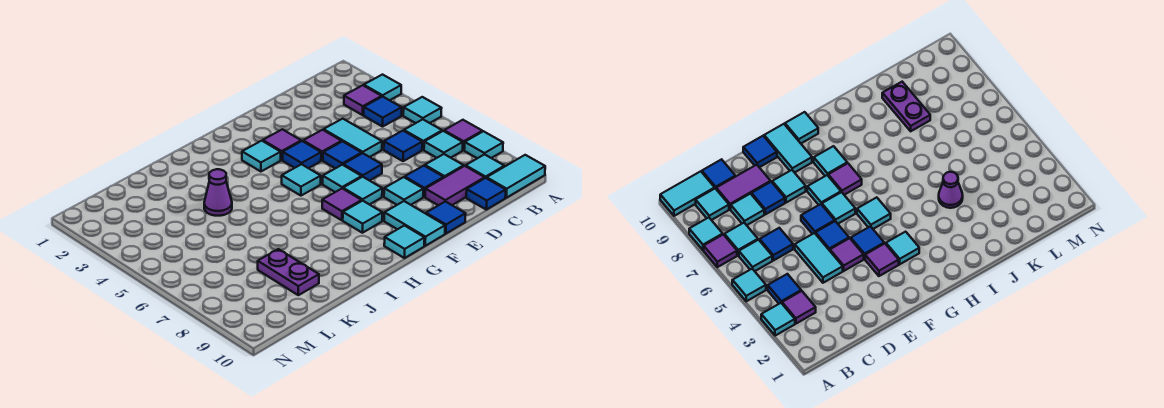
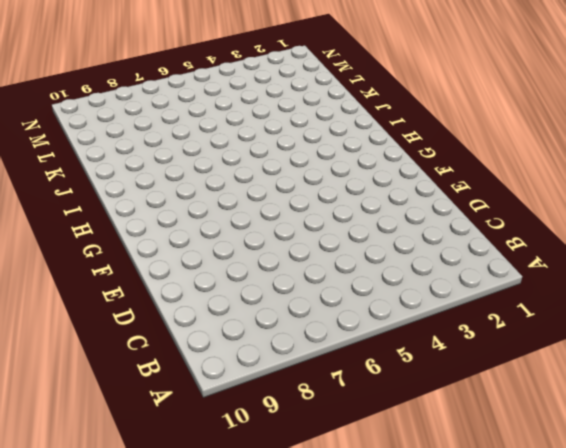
none -> cyan tile A3 level 1
none -> cyan tile A5 level 1
none -> purple tile A7 level 1
none -> cyan tile A8 level 1

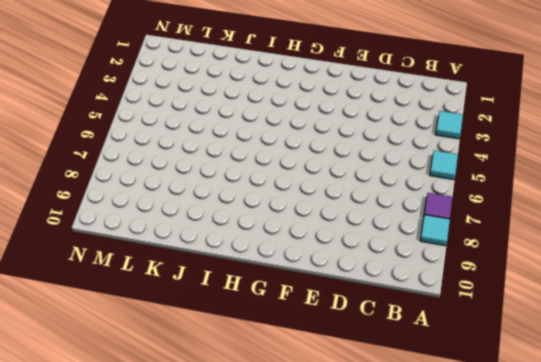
none -> cyan tile A10:B10 level 1
none -> purple tile B3 level 1
none -> blue tile B4 level 1
none -> cyan tile B6 level 1

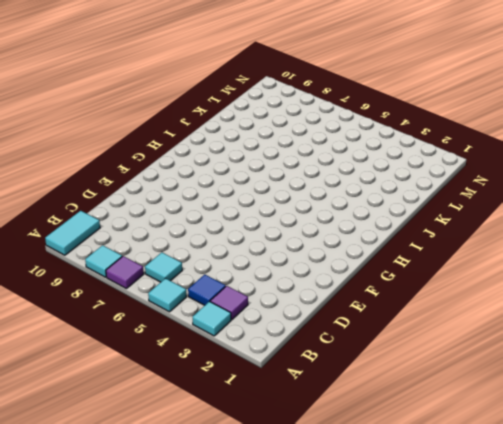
none -> cyan tile B7 level 1
none -> cyan tile B9 level 1
none -> blue tile C6 level 1
none -> cyan tile C8 level 1

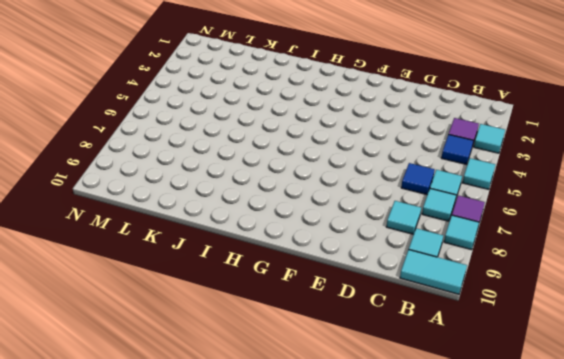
none -> purple tile C9:D9 level 1
none -> blue tile C10 level 1
none -> cyan tile D4:D5 level 1
none -> blue tile D8 level 1

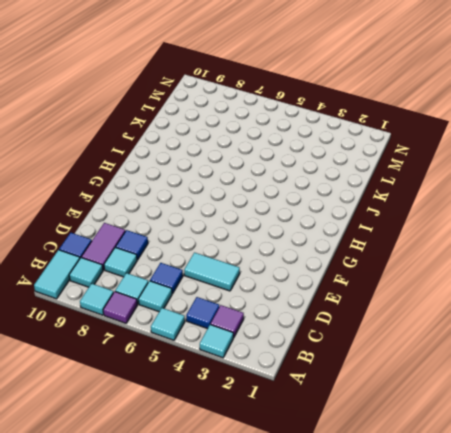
none -> purple tile E4 level 1
none -> blue tile E5 level 1
none -> blue tile E6 level 1
none -> cyan tile E8 level 1

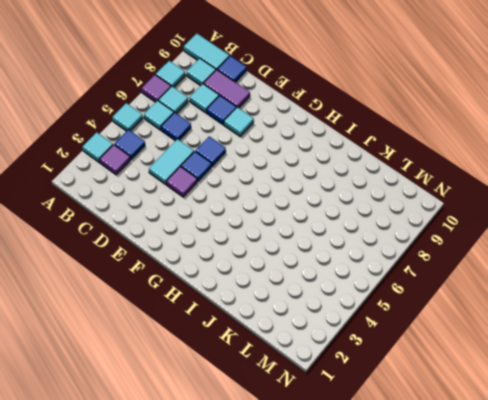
none -> blue tile E10 level 1
none -> purple tile F3 level 1
none -> blue tile F4 level 1
none -> cyan tile F6 level 1

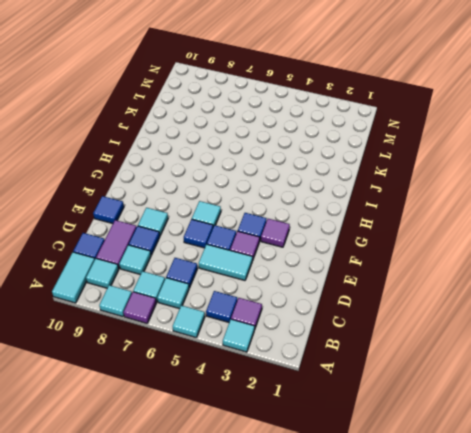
none -> cyan tile F7 level 1
none -> cyan tile F9:F10 level 1
none -> cyan tile G3 level 1
none -> cyan tile G5 level 1

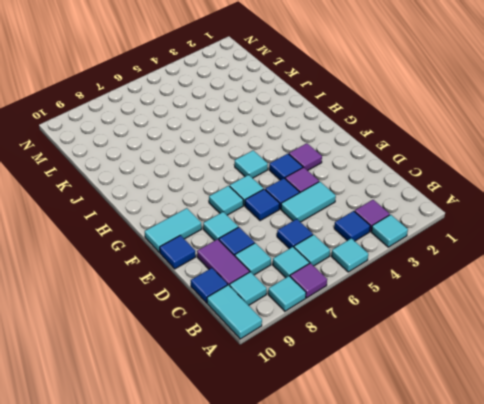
none -> cyan tile G3 level 1
none -> purple tile G7 level 1
none -> cyan tile G8 level 1
none -> cyan tile G10 level 1

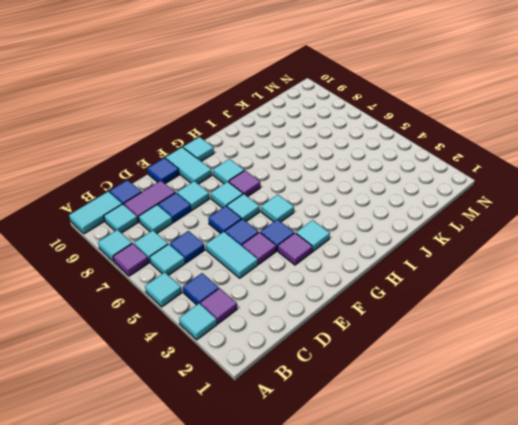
none -> purple cone J4 level 1
none -> purple plate K8:K9 level 1

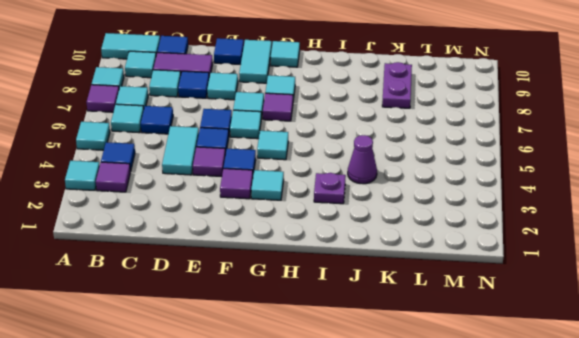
purple plate I3 level 1 -> none

